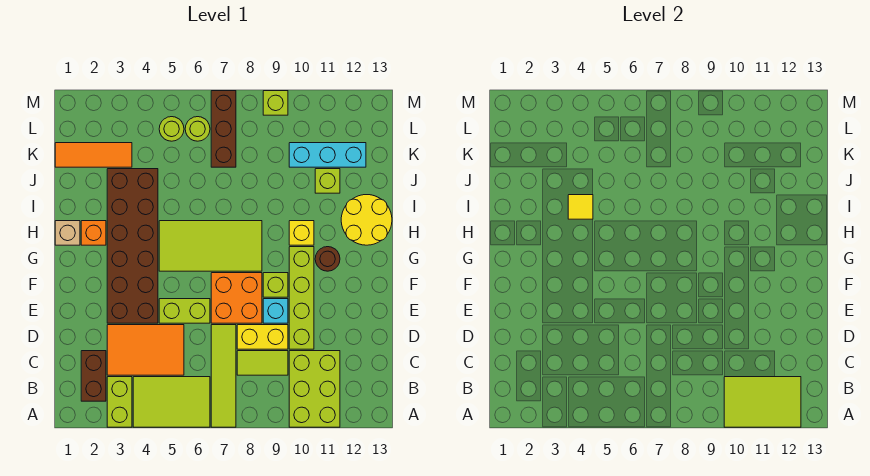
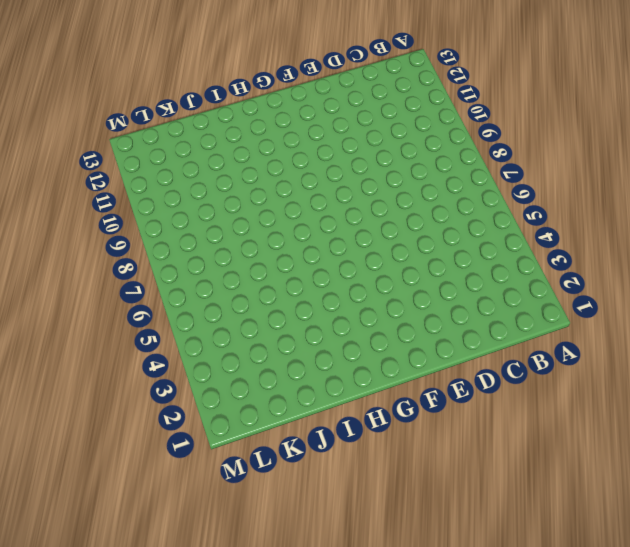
none -> lime brick A3:B3 level 1
none -> lime tile A4:B6 level 1
none -> lime tile A7:D7 level 1

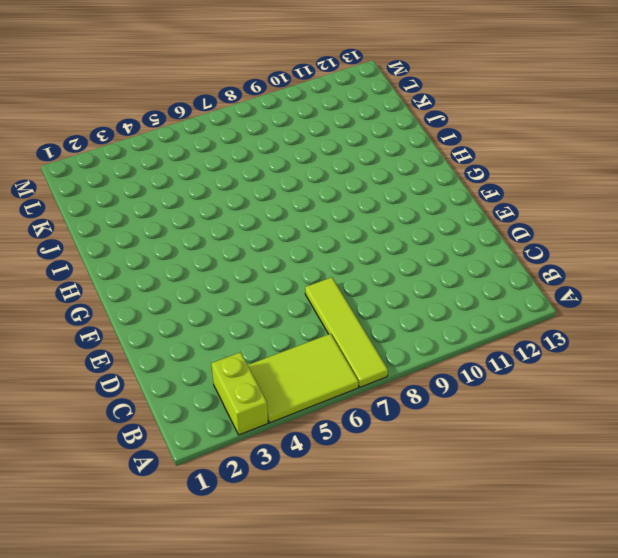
none -> lime brick A10:C11 level 1
none -> brown brick B2:C2 level 1
none -> orange tile C3:D5 level 1

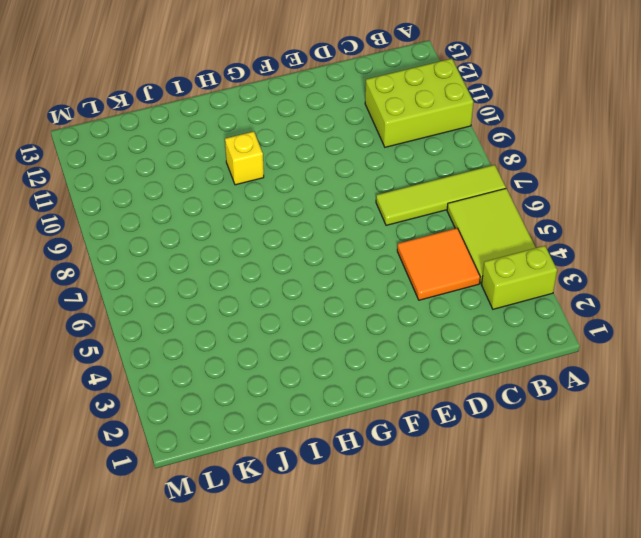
orange tile C4:D5 level 1 -> orange tile C3:D5 level 1
none -> brown brick B2:C2 level 1
none -> lime tile C8:C9 level 1
none -> yellow brick D8:D9 level 1

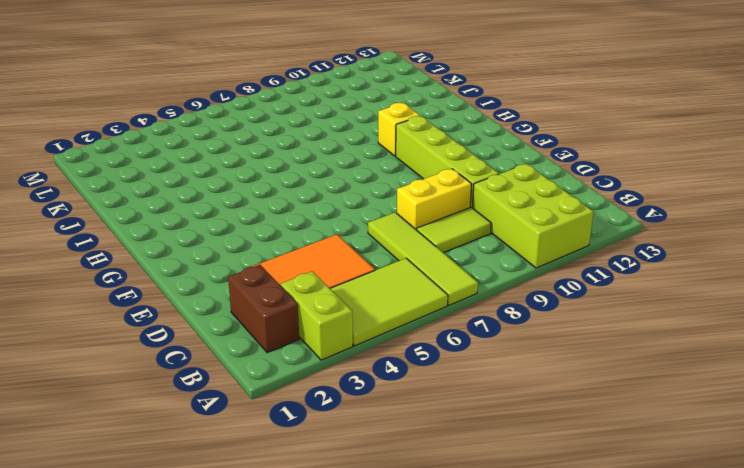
none -> brown brick E3:J4 level 1
none -> lime brick E5:E6 level 1
none -> orange brick E7:F8 level 1

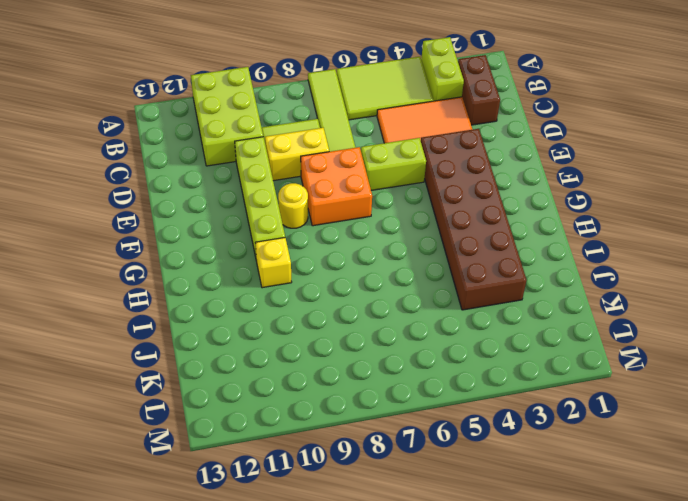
yellow round brick F9 level 1 -> lime brick F9 level 1
none -> cyan brick E9 level 1
none -> lime tile G5:H8 level 1
none -> brown round brick G11 level 1

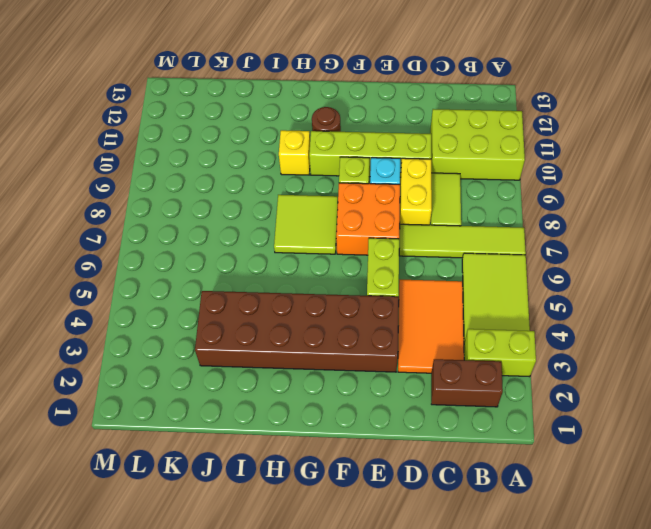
lime tile G7:H8 level 1 -> lime tile G5:H8 level 1
none -> tan brick H1 level 1
none -> orange brick H2 level 1
none -> yellow round brick H12:I13 level 1

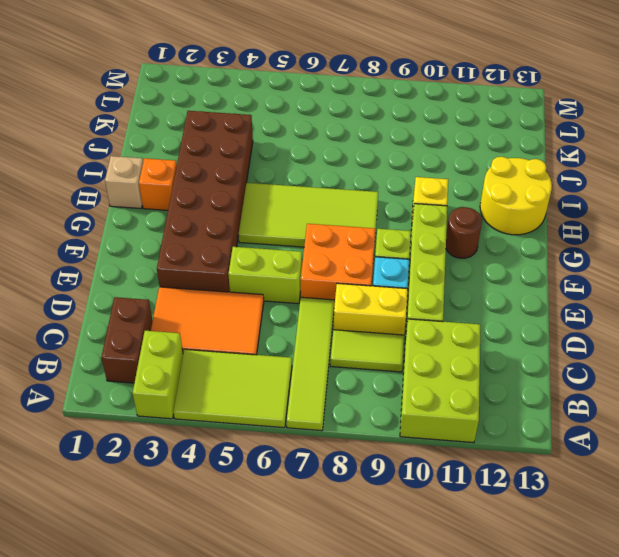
none -> lime brick J11 level 1
none -> orange tile K1:K3 level 1
none -> brown brick K7:M7 level 1

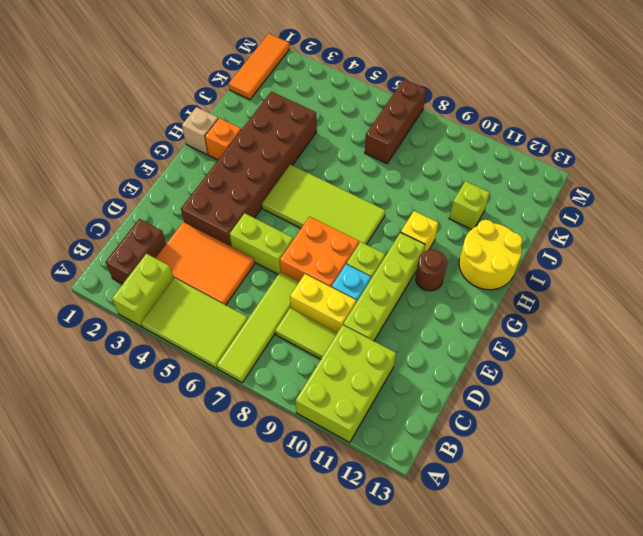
orange tile K1:M1 level 1 -> orange tile K1:K3 level 1
none -> cyan brick K10:K12 level 1
none -> lime round brick L5 level 1
none -> lime round brick L6 level 1

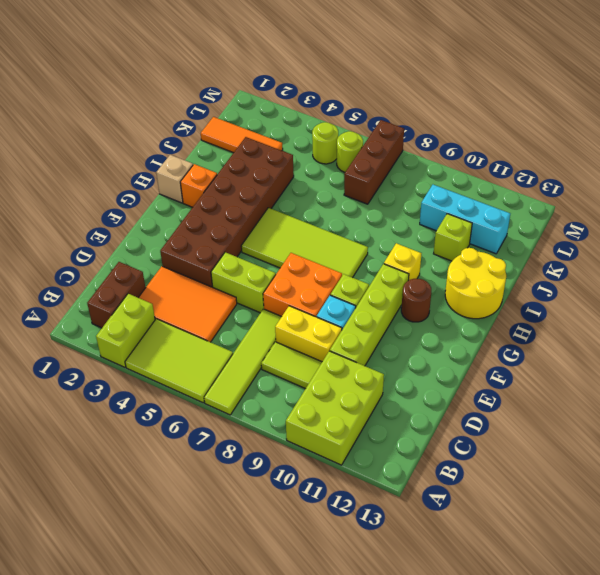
none -> lime brick M9 level 1
none -> lime tile A10:B12 level 2
none -> yellow tile I4 level 2

